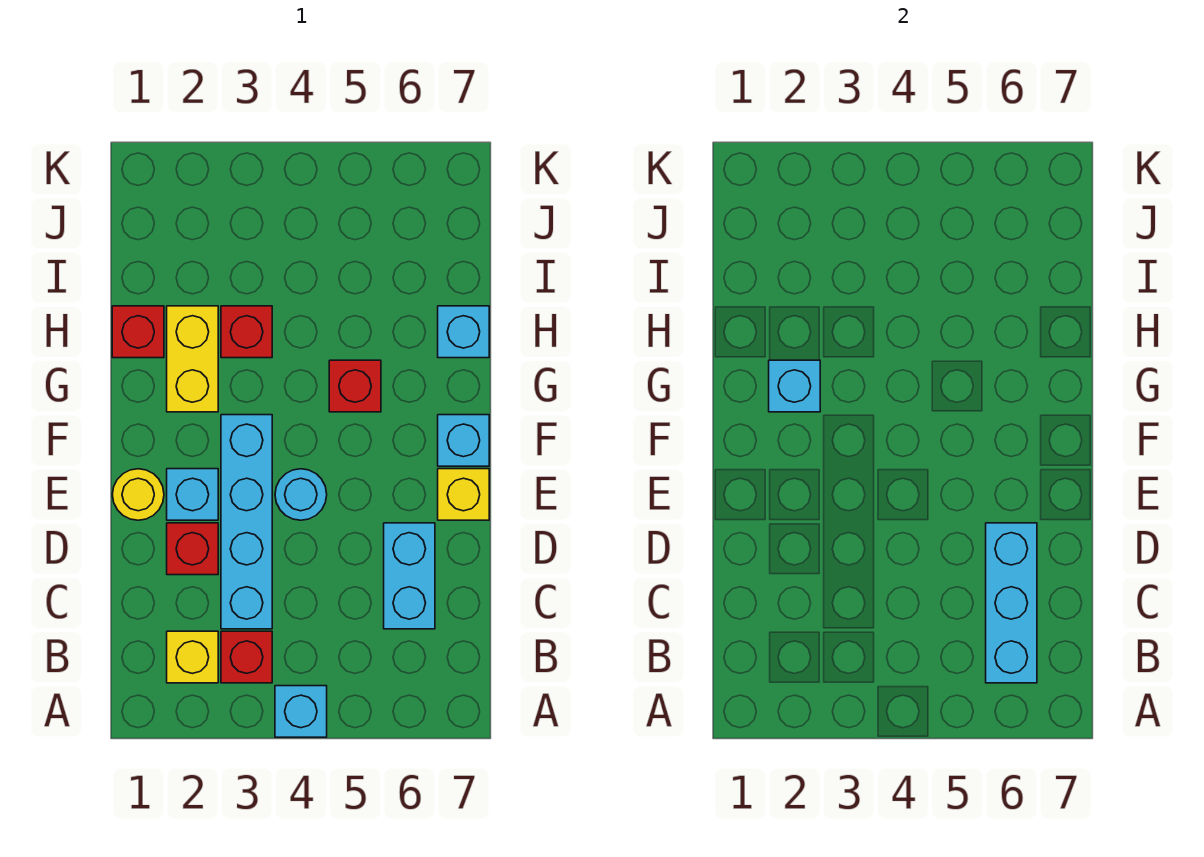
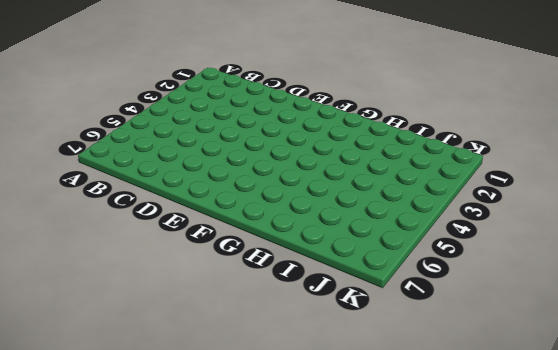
none -> cyan brick A4 level 1
none -> yellow brick B2 level 1
none -> red brick B3 level 1

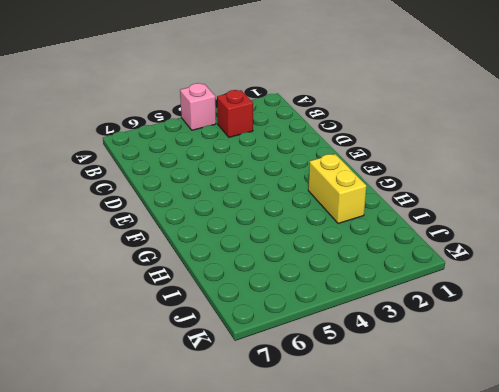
pink brick A4 level 1 -> cyan brick A4 level 1
none -> yellow brick B2 level 1
none -> cyan brick C3:F3 level 1
none -> cyan brick C6:D6 level 1

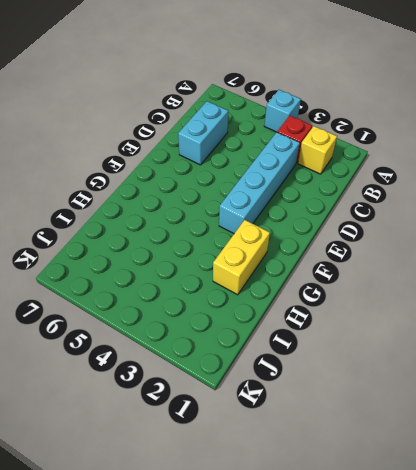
none -> red brick D2 level 1
none -> yellow round brick E1 level 1
none -> cyan brick E2 level 1

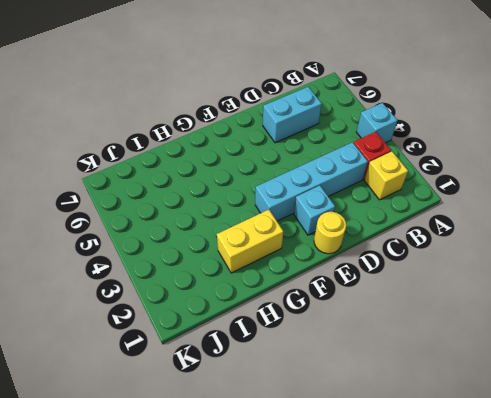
none -> red brick D2 level 1
none -> cyan round brick E4 level 1
none -> yellow brick E7 level 1

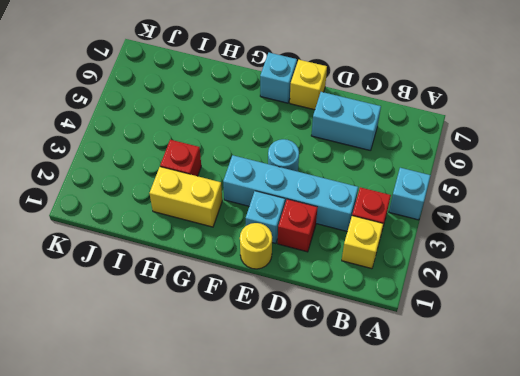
none -> red brick G5 level 1
none -> red brick H1 level 1
none -> cyan brick H7 level 1

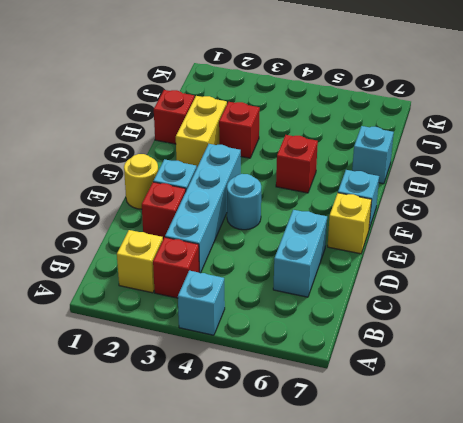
none -> cyan brick B6:D6 level 2
none -> cyan brick G2 level 2

